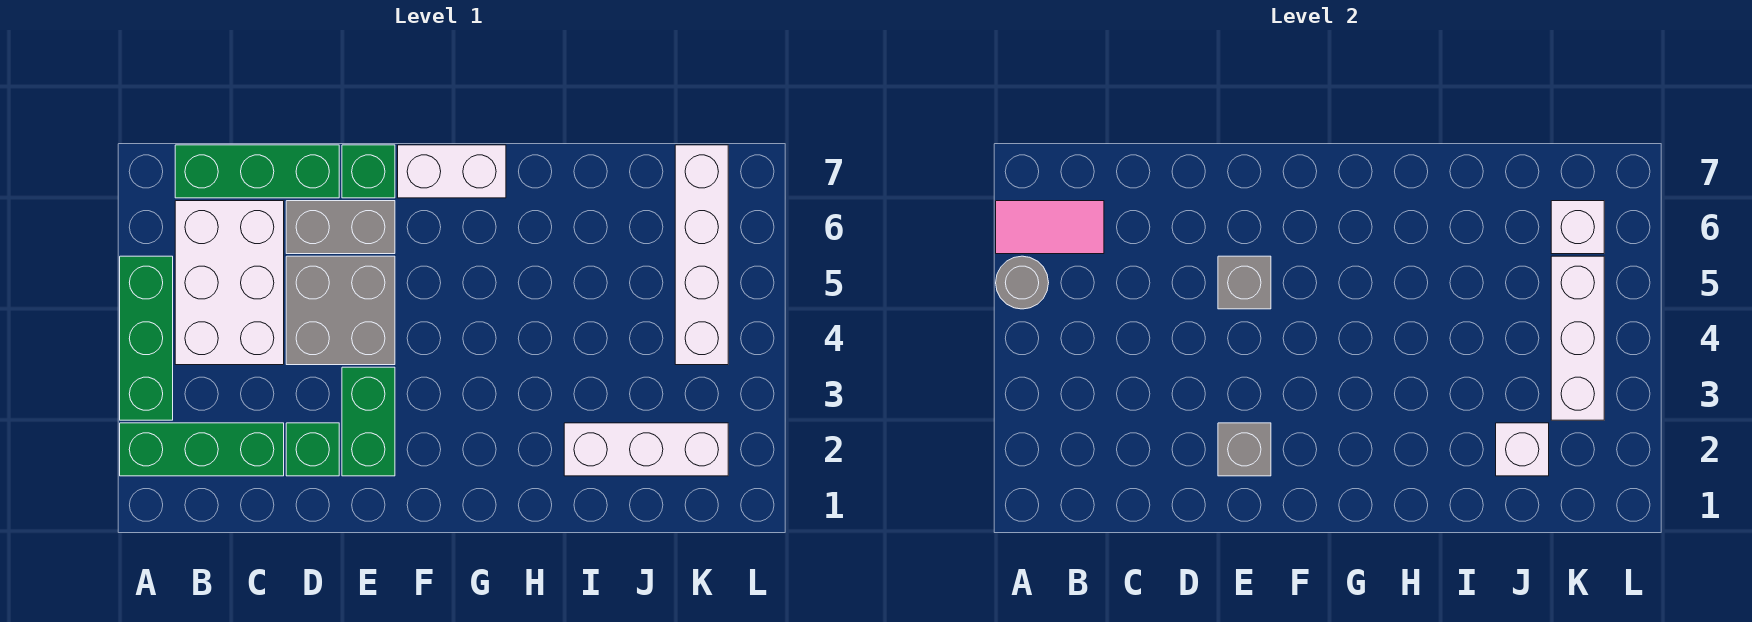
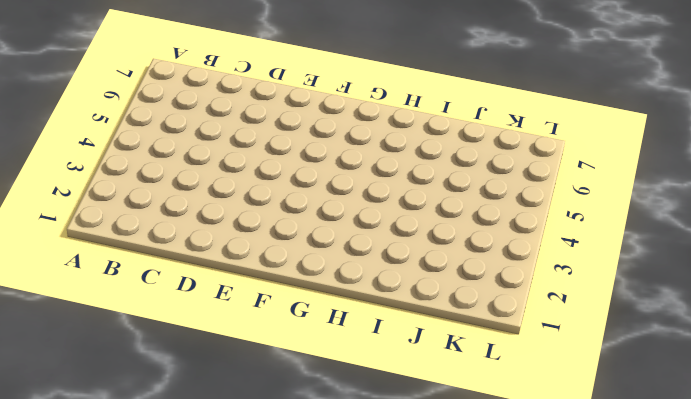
none -> green brick A2:C2 level 1
none -> green brick A3:A5 level 1
none -> white brick B4:C6 level 1

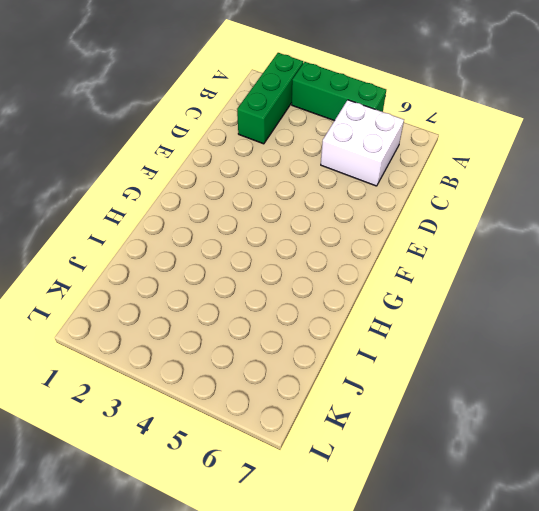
white brick B5:C6 level 1 -> white brick B4:C6 level 1
none -> green brick B7:D7 level 1
none -> green brick D2 level 1
none -> grey brick D4:E5 level 1

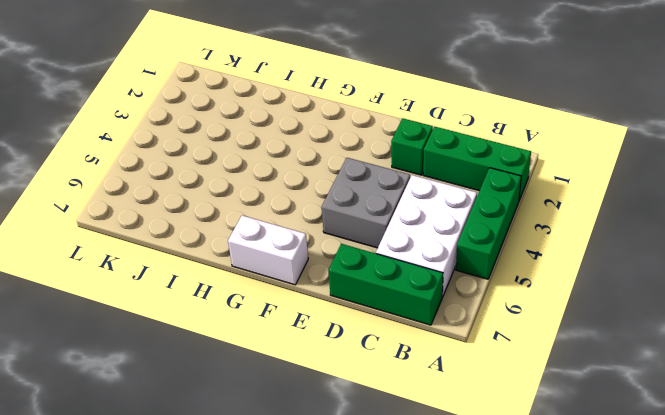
none -> grey brick D6:E6 level 1
none -> green brick E2:E3 level 1
none -> green brick E7 level 1

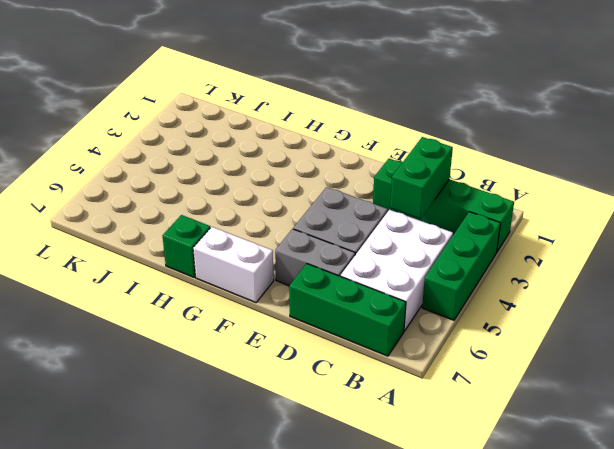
green brick C2:C3 level 2 -> green brick E2:E3 level 1
green brick H7 level 1 -> green brick E7 level 1
none -> white brick I2:K2 level 1
none -> white brick K4:K7 level 1
none -> grey round brick A5 level 2

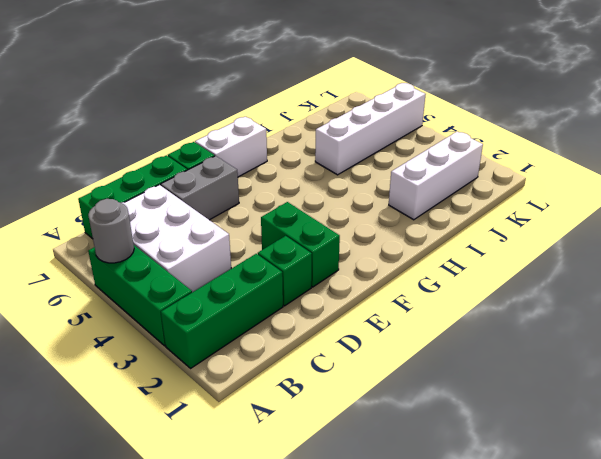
white brick I5:L5 level 1 -> white brick K4:K7 level 1
none -> grey brick D4:E5 level 1
none -> pink tile A6:B6 level 2
none -> grey brick E2 level 2

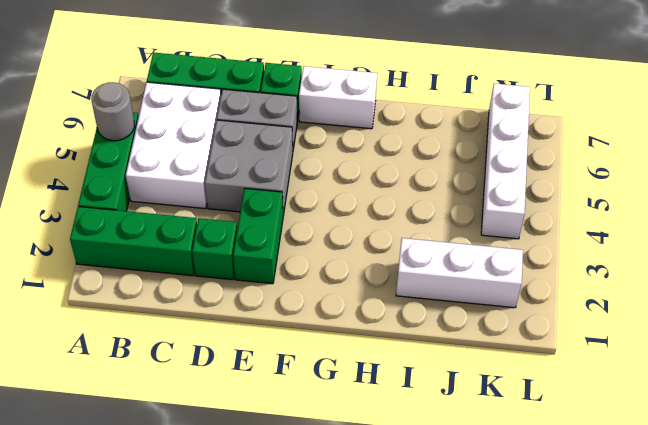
none -> pink tile A6:B6 level 2
none -> grey brick E2 level 2
none -> grey brick E5 level 2

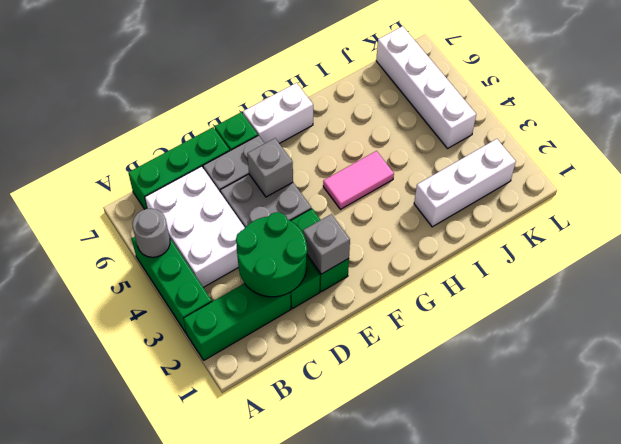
green round brick C2:D3 level 2 -> none
pink tile G4:H4 level 1 -> pink tile A6:B6 level 2
none -> white brick J2 level 2
none -> white brick K3:K5 level 2
none -> white brick K6 level 2

